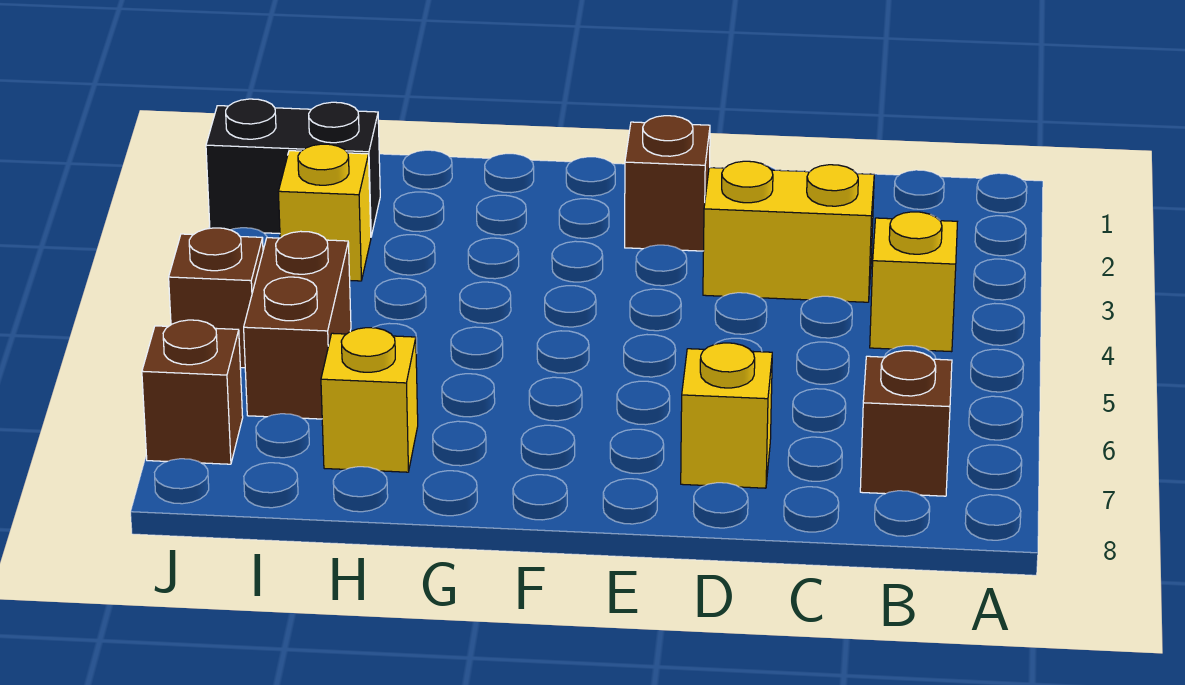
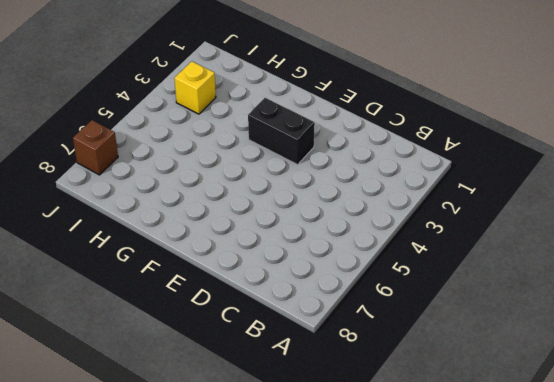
black brick E3:F3 level 1 -> black brick I2:J2 level 1
none -> yellow brick B4 level 1
none -> brown brick B7 level 1

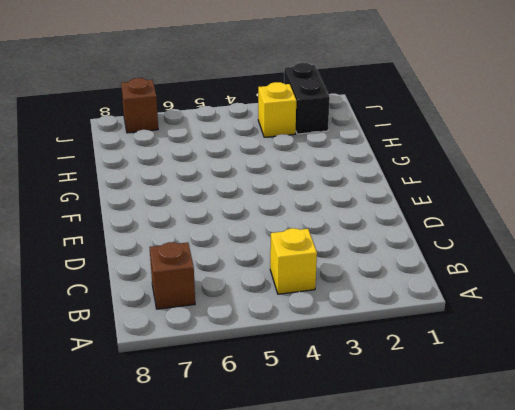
none -> yellow brick C3:D3 level 1
none -> yellow brick D7 level 1

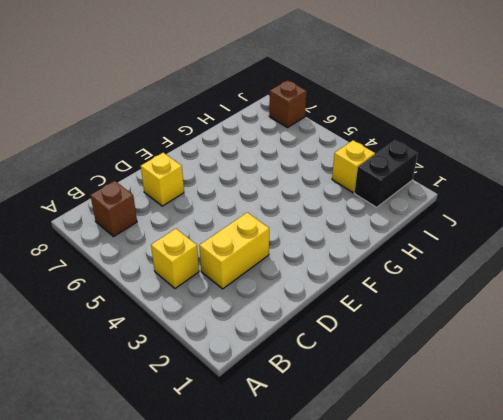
none -> brown brick E2 level 1
none -> yellow brick H7 level 1

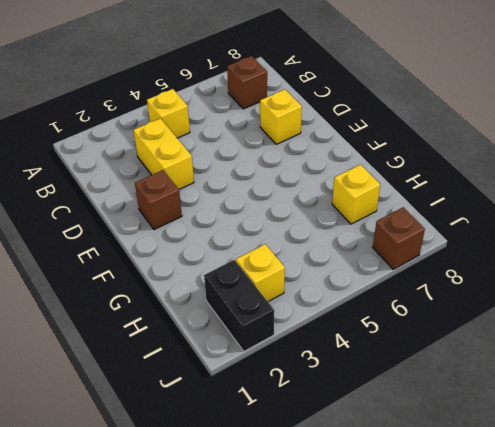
none -> brown brick I5:I6 level 1
none -> brown brick J5 level 1

